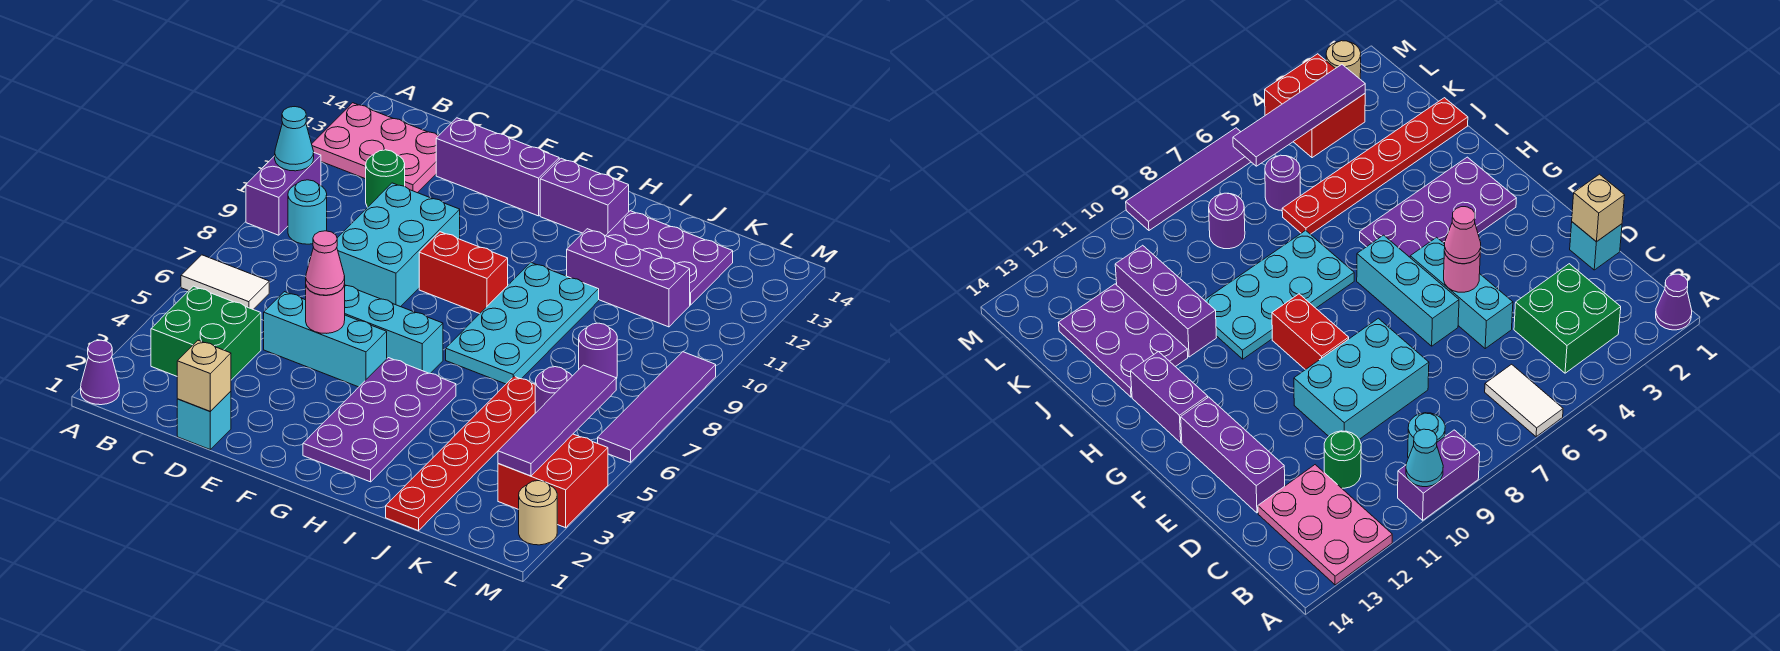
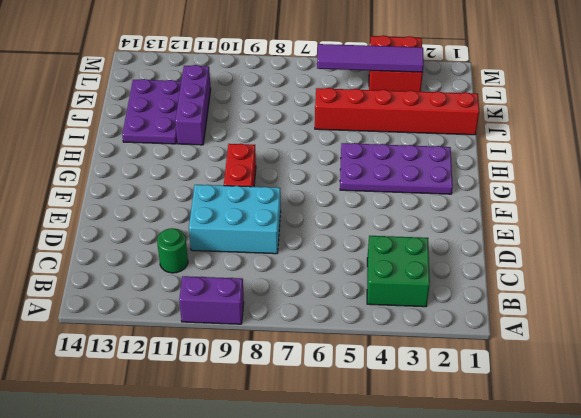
red brick J1:J6 level 1 -> red plate J1:J6 level 1
none -> purple cone A1 level 1
none -> white tile A6:B6 level 1
none -> pink plate A12:C13 level 1

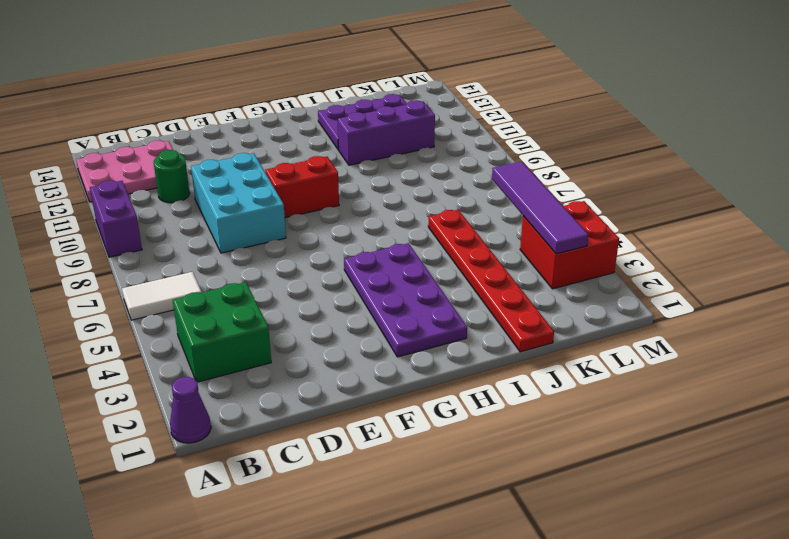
none -> cyan round brick B9 level 1
none -> cyan brick D1 level 1
none -> cyan brick D5:F5 level 1

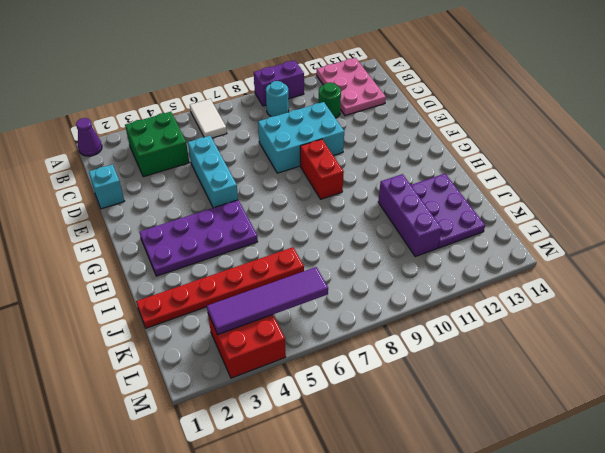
none -> purple brick D13:F13 level 1
none -> cyan brick E6:G6 level 1
none -> purple brick G13:H13 level 1

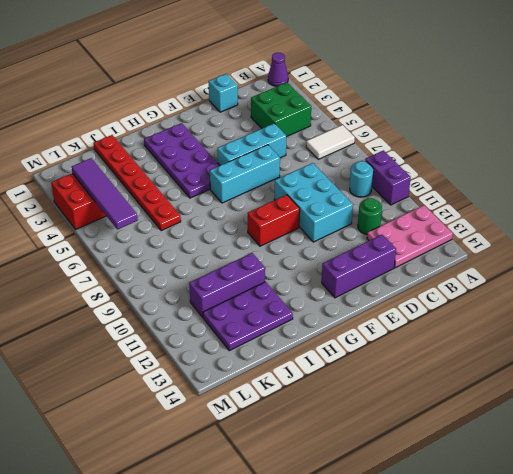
none -> purple brick G13:H13 level 1
none -> cyan plate H7:I10 level 1
none -> purple round brick K6 level 1

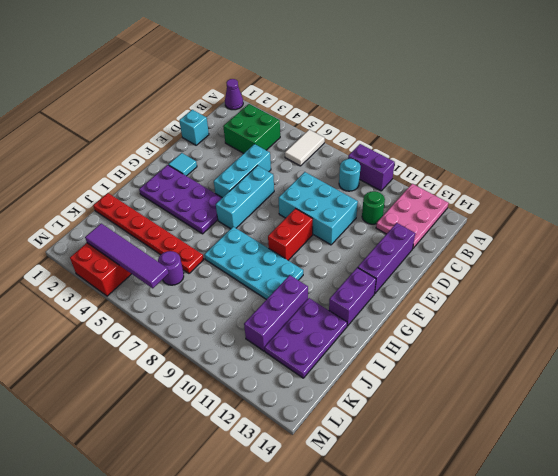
cyan tile F2 level 1 -> none
none -> purple round brick K8 level 1
none -> tan round brick M2 level 1
none -> purple tile M6:M9 level 1

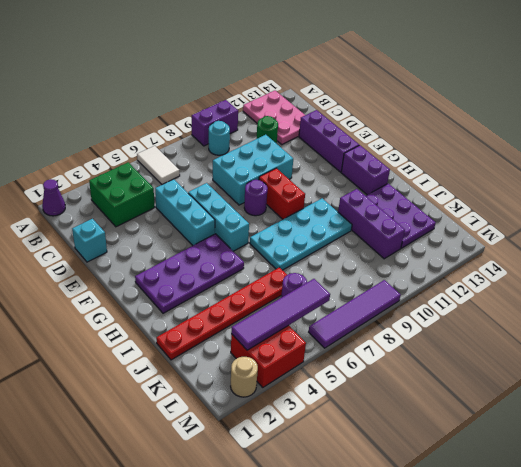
purple round brick F8 level 1 -> purple round brick K8 level 1
none -> cyan cone A10 level 2
none -> tan brick D1 level 2
none -> pink round brick E5 level 2

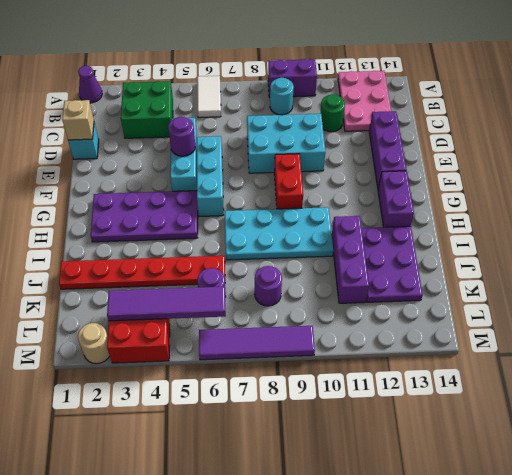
purple round brick E5 level 2 -> pink round brick E5 level 2
none -> cyan cone A10 level 2
none -> pink cone E5 level 3

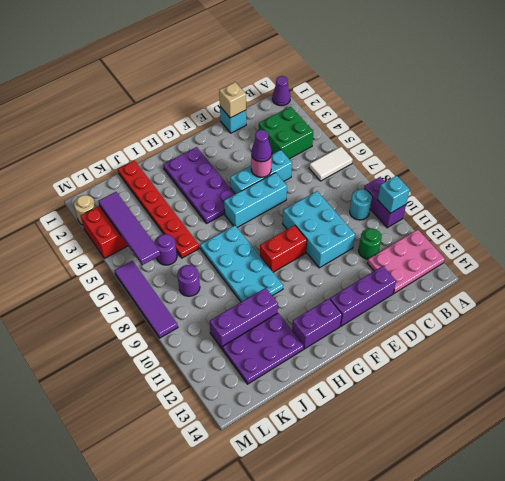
cyan brick A10 level 2 -> cyan cone A10 level 2
purple cone E5 level 3 -> pink cone E5 level 3

